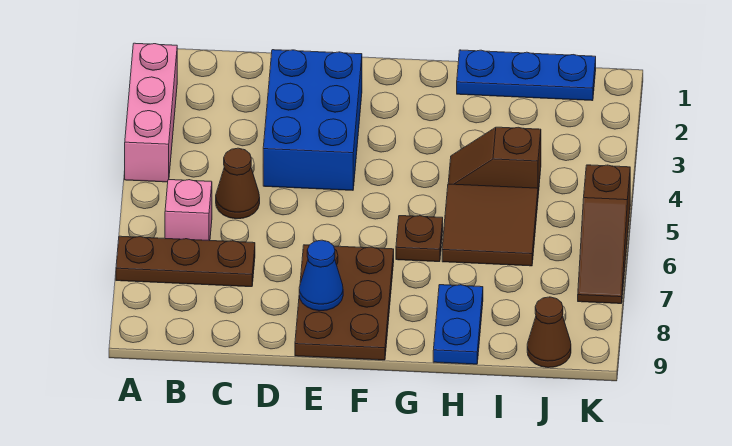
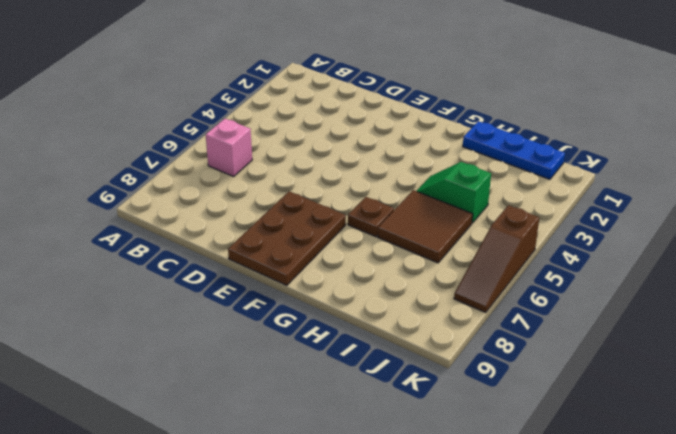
green slope H4:I4 level 1 top I -> brown slope H4:I4 level 1 top I
none -> pink brick A2:A4 level 1
none -> brown plate A7:C7 level 1
none -> brown cone C5 level 1

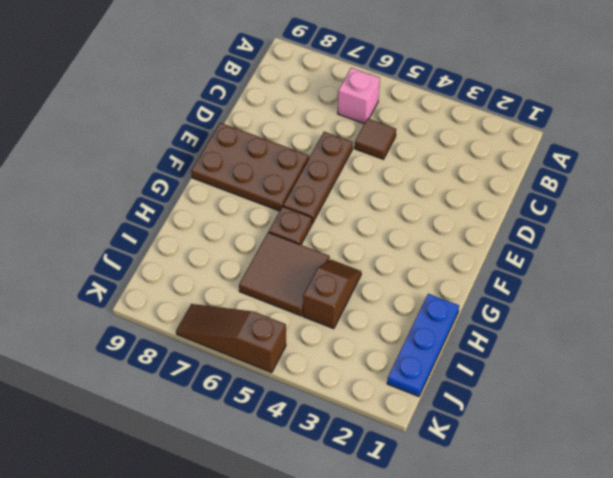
brown tile C5 level 1 -> brown cone C5 level 1
brown plate D6:F6 level 1 -> brown plate A7:C7 level 1
none -> pink brick A2:A4 level 1
none -> blue brick D2:E4 level 1
none -> blue plate H8:H9 level 1

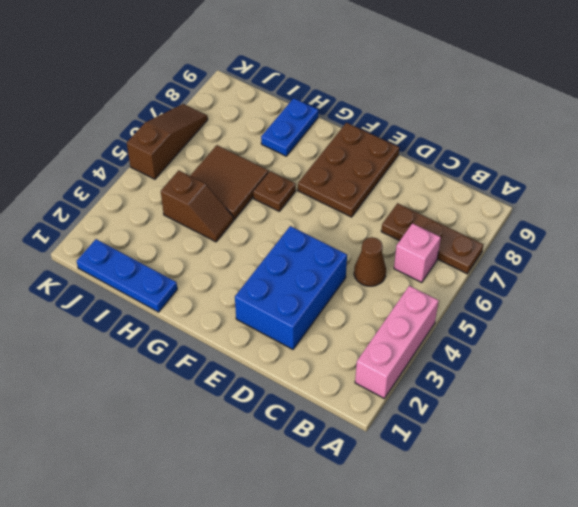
none -> brown cone J9 level 1
none -> blue cone E8 level 2

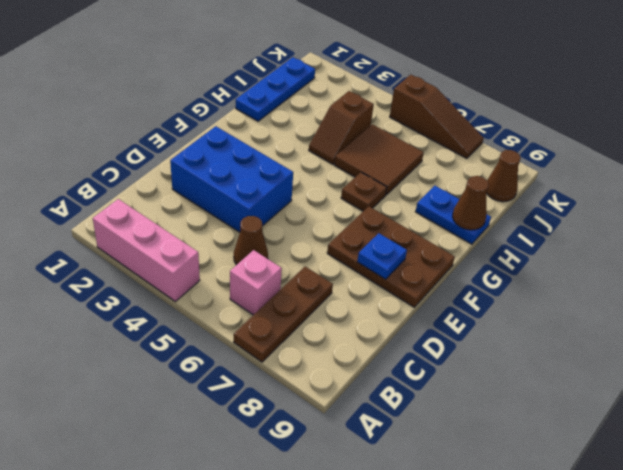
blue plate E8 level 2 -> blue cone E8 level 2
brown cone H9 level 2 -> none

